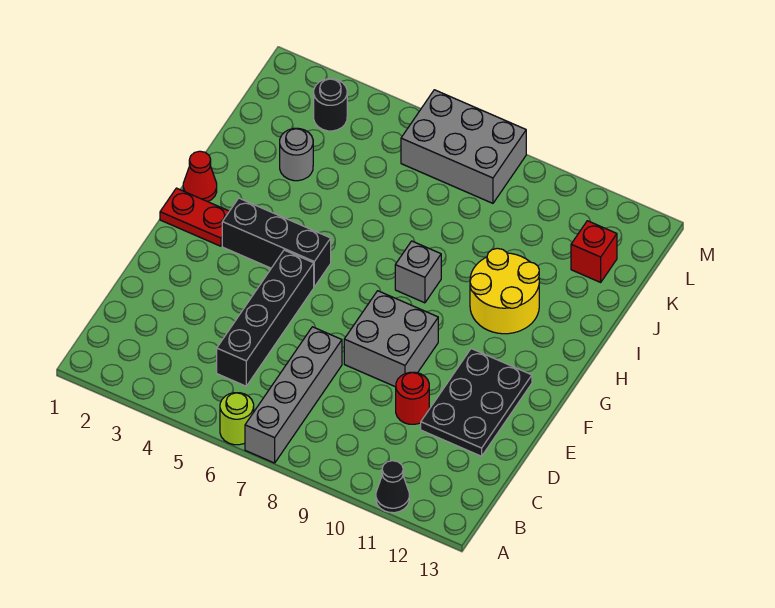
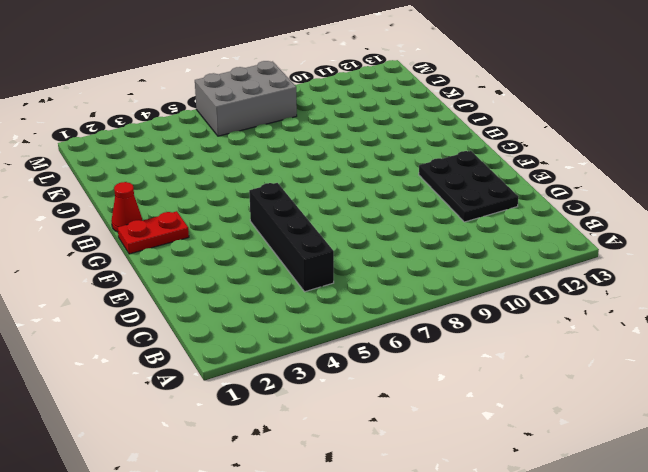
none -> lime round brick A6 level 1
none -> grey brick A7:D7 level 1
none -> black cone A11 level 1

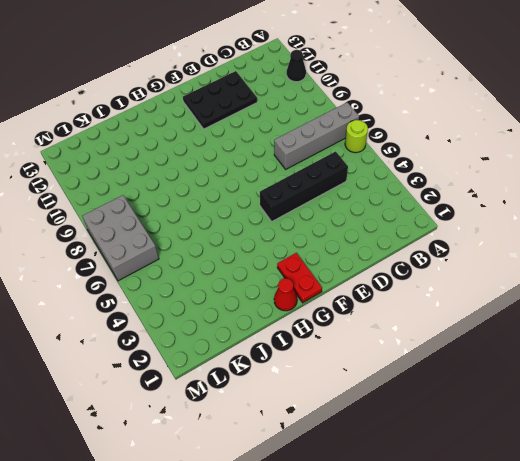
none -> red round brick D10 level 1
none -> grey brick E8:F9 level 1
none -> black brick G3:G5 level 1

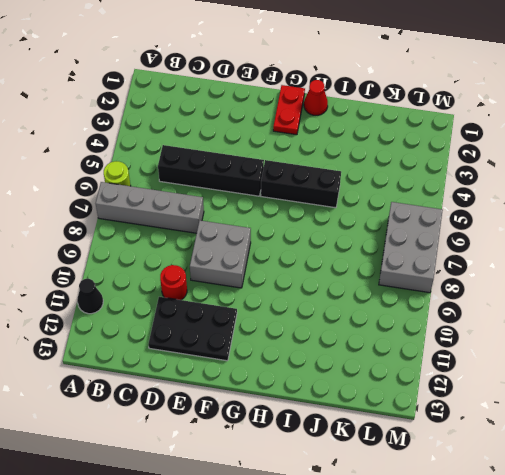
black brick G5:I5 level 1 -> black brick G3:G5 level 1
none -> grey brick H8 level 1
none -> yellow round brick H10:I11 level 1
none -> grey round brick J3 level 1

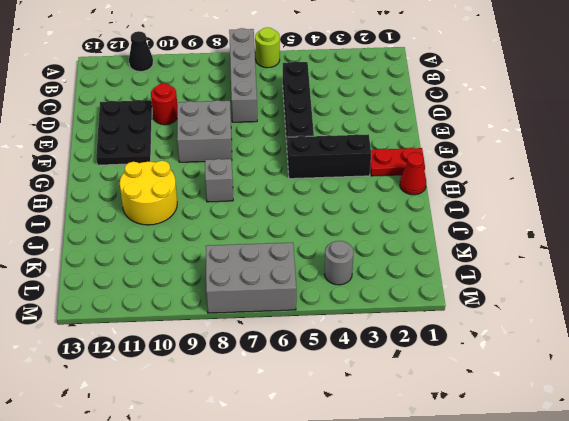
grey round brick L4 level 1 -> grey round brick J3 level 1
none -> red brick K12 level 1
none -> black round brick L3 level 1

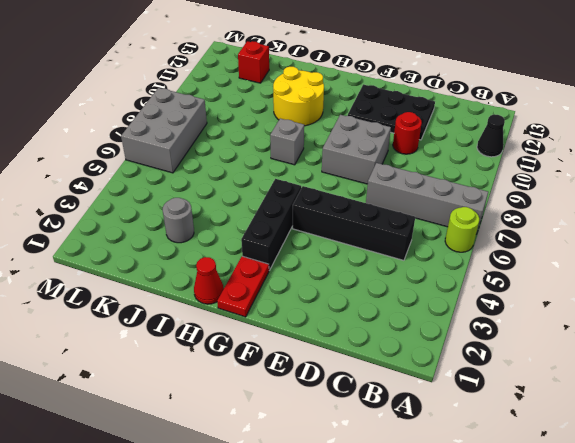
none -> black round brick L3 level 1

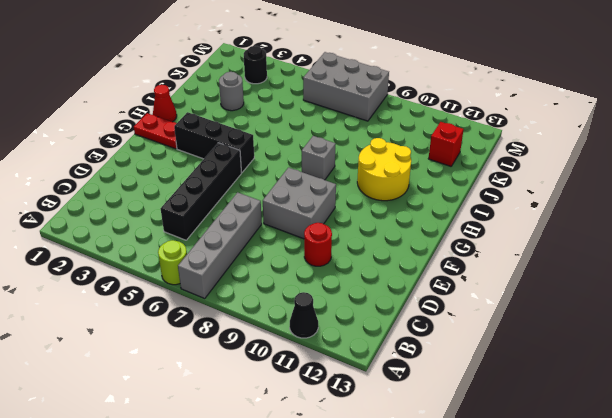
none -> black plate D11:F12 level 1

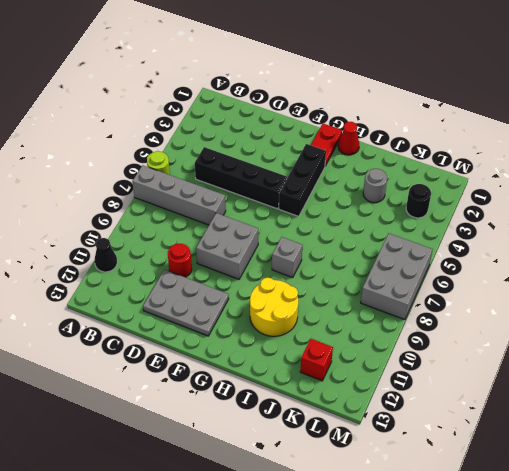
grey plate D11:F12 level 1 -> black plate D11:F12 level 1

